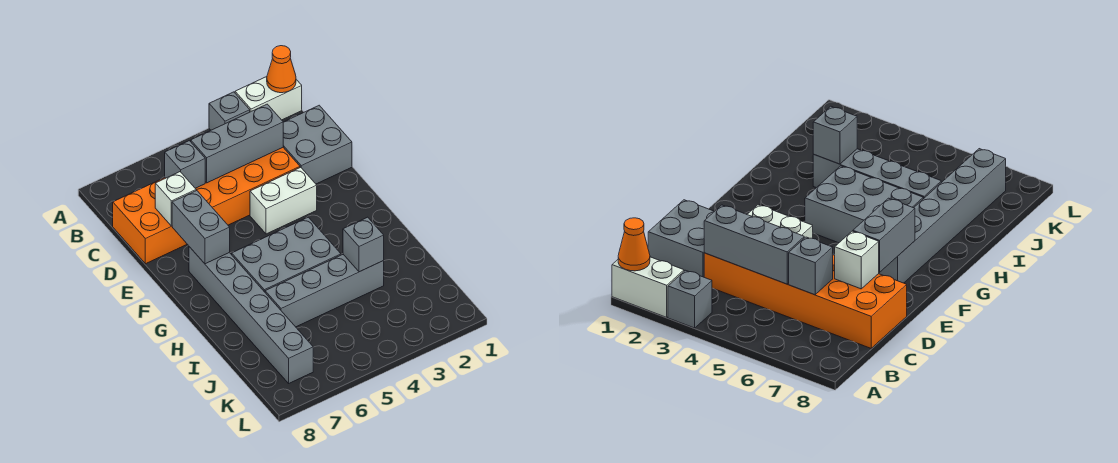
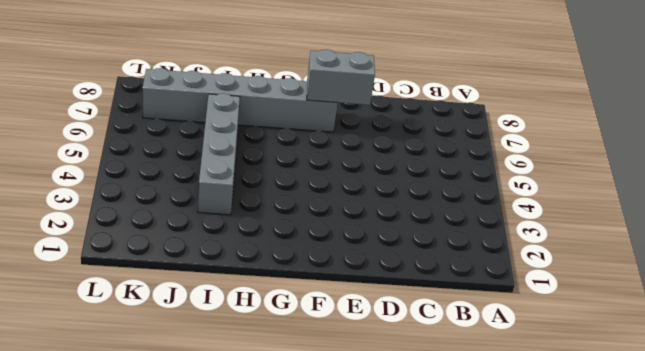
none -> white brick A1:A2 level 1
none -> grey brick A3 level 1
none -> grey brick C1:D2 level 1

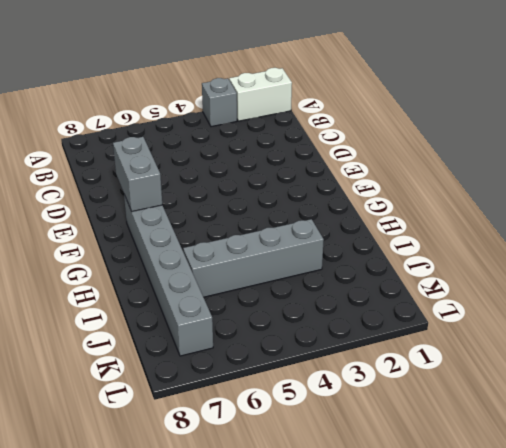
none -> grey brick C1:D2 level 1
none -> orange brick C3:D8 level 1
none -> white brick E3:E4 level 1

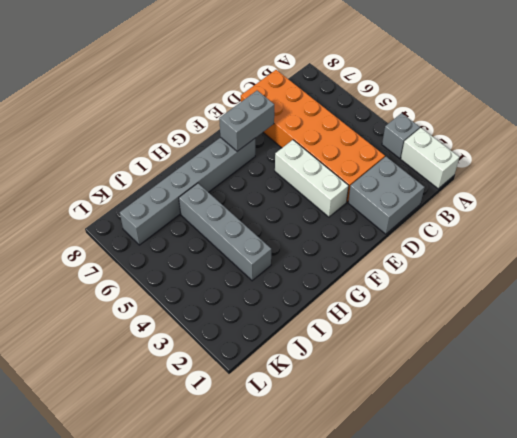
white brick E3:E5 level 1 -> white brick E3:E4 level 1
none -> grey brick G4:H6 level 1
none -> orange cone A1 level 2
none -> grey brick C3:C5 level 2

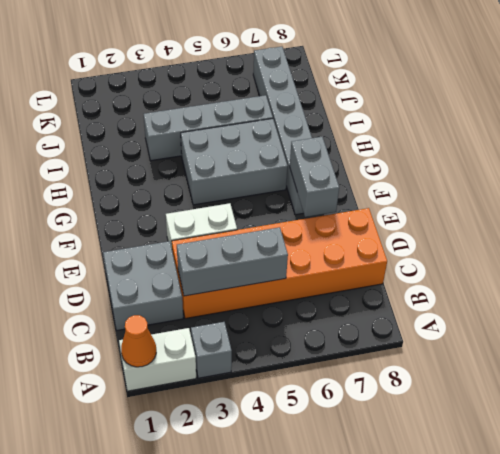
none -> grey brick C6 level 2
none -> white brick D7 level 2
none -> grey brick I3 level 2

